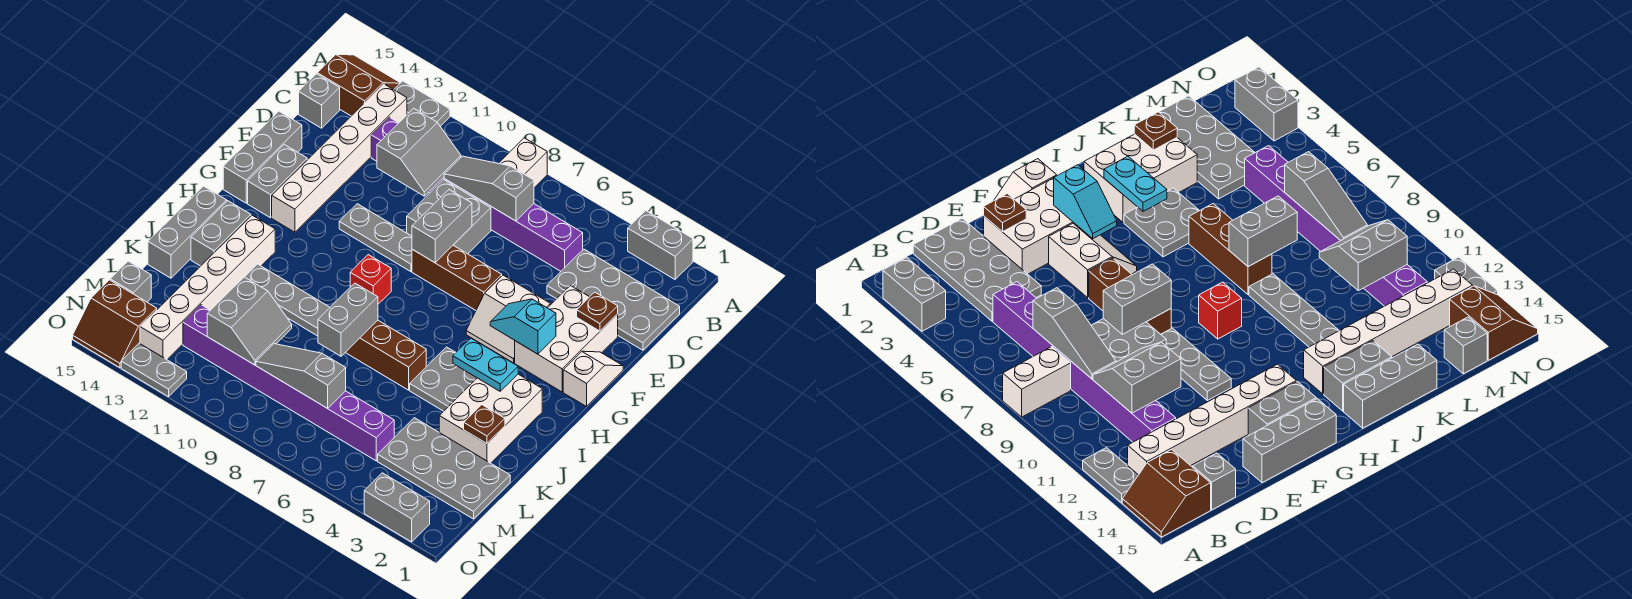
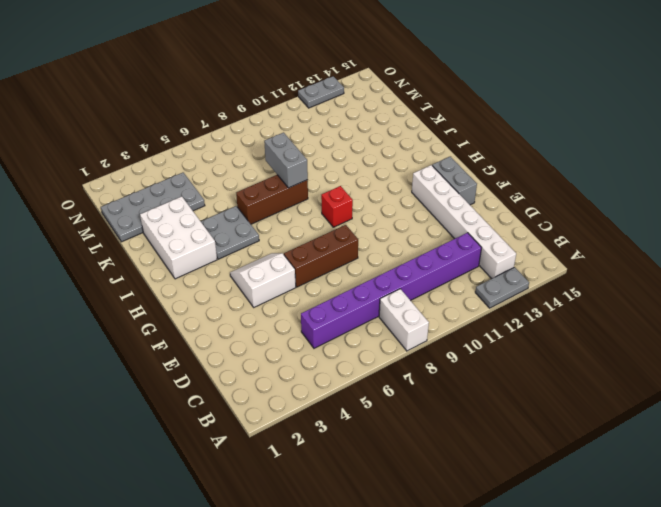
none -> grey brick A2:A3 level 1
none -> brown slope A14:B15 level 1 top B
none -> grey plate C1:D4 level 1
none -> grey brick C15 level 1

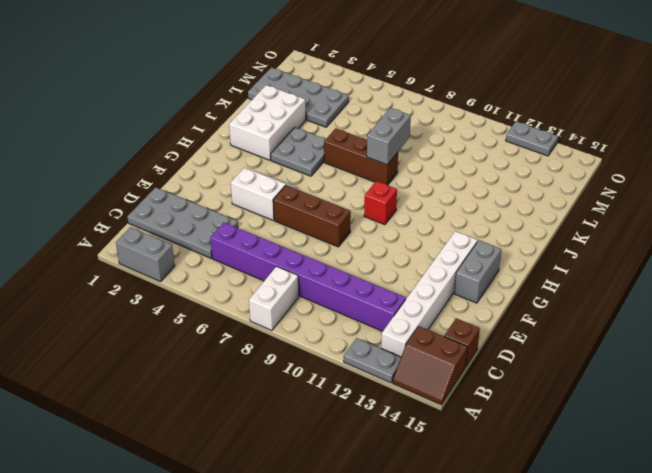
brown brick C15 level 1 -> grey brick C15 level 1
none -> grey brick D8:E9 level 1
none -> white brick E2:G3 level 1
none -> grey brick E15:G15 level 1
none -> white slope F1:G1 level 1 top G

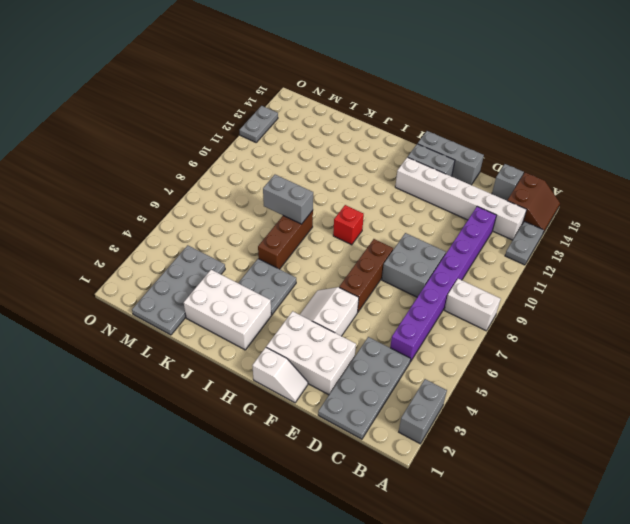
none -> grey plate F9:F11 level 1
none -> white brick I13:N13 level 1
none -> grey brick I14:J14 level 1
none -> grey brick I15:K15 level 1

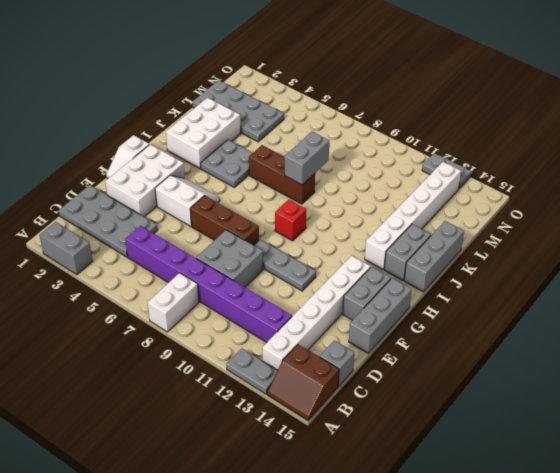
none -> grey plate J9:J12 level 1
none -> purple brick M5:M12 level 1
none -> grey brick M15 level 1
none -> brown slope N14:O15 level 1 top N

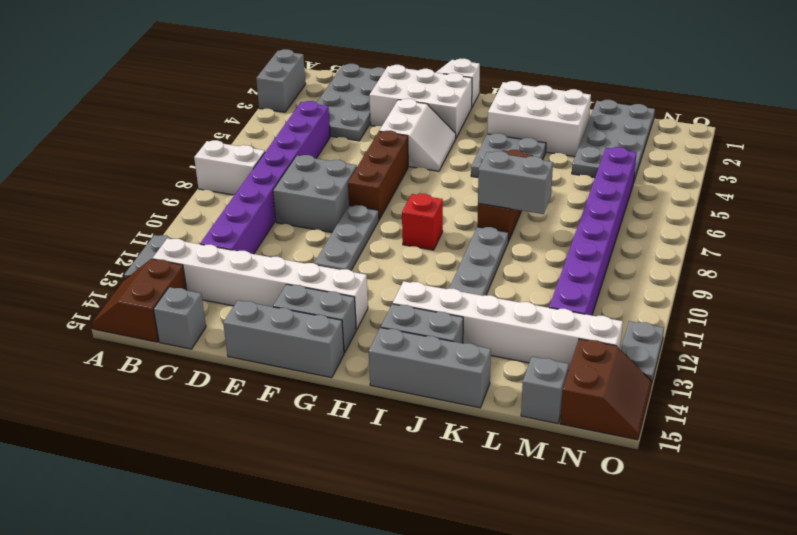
none -> grey brick O2:O3 level 1
none -> grey slope C7:C9 level 2 top 7
none -> grey slope C10:D11 level 2 top 11
none -> brown plate E2 level 2

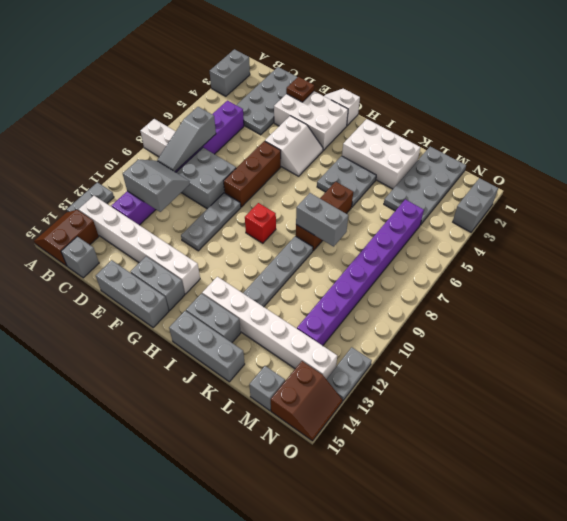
none -> grey brick E8:F8 level 2
none -> cyan slope G3:G4 level 2 top 3
none -> cyan plate I3:I4 level 2
none -> brown plate K2 level 2

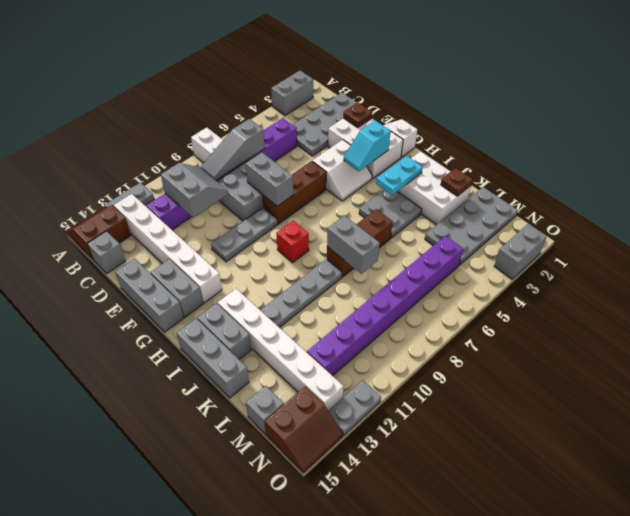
none -> grey slope L10:M11 level 2 top 11
none -> grey slope M7:M9 level 2 top 7

